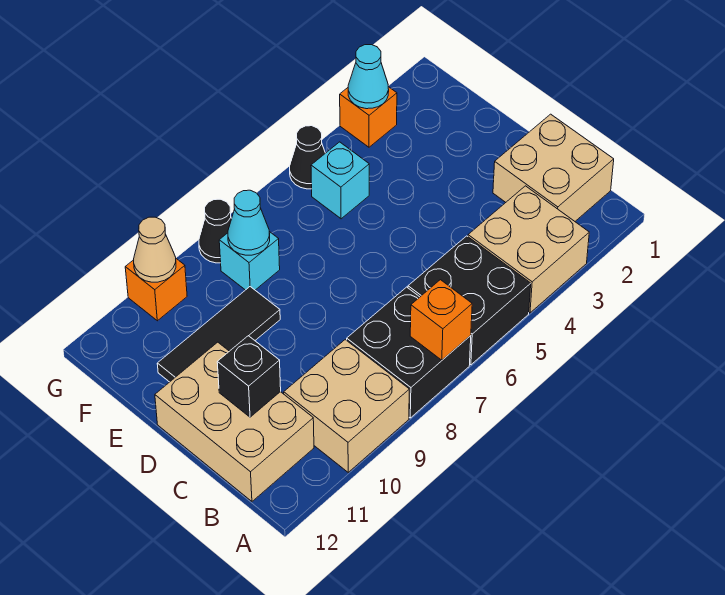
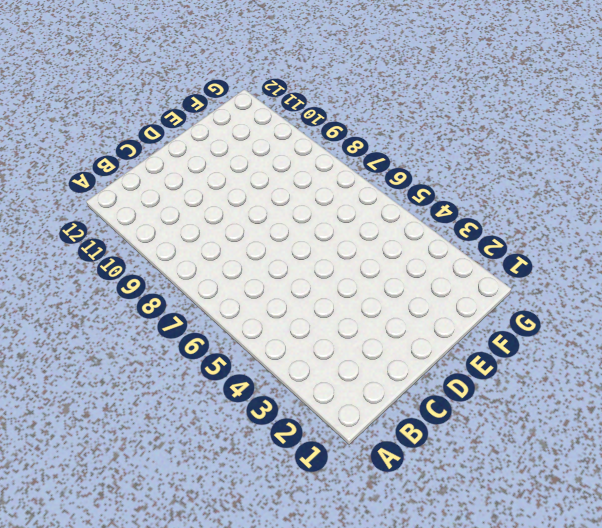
none -> tan brick A3:B4 level 1
none -> black brick A5:B6 level 1
none -> black brick A7:B8 level 1

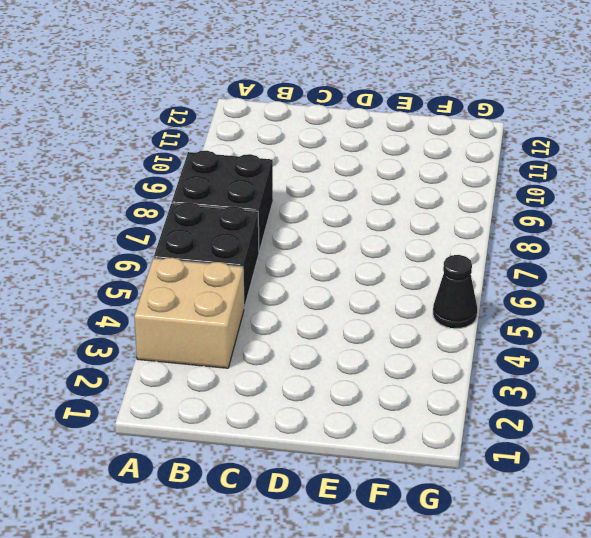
none -> tan brick A9:B10 level 1
none -> tan brick B1:C2 level 1
none -> tan brick B11:D12 level 1

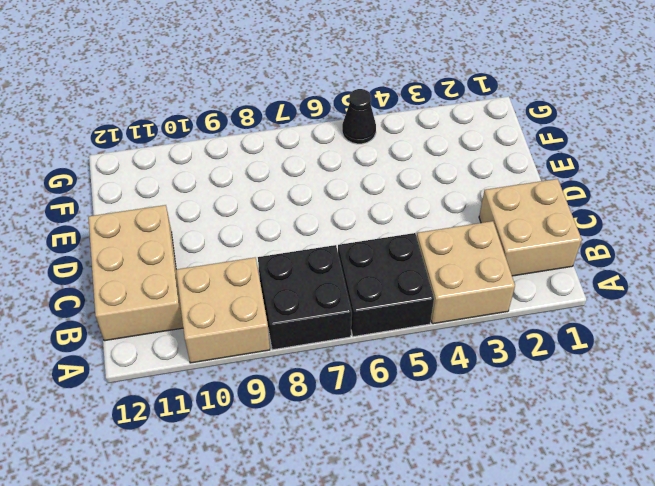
none -> black tile E9:E11 level 1
none -> cyan brick F5 level 1
none -> cyan brick F8 level 1

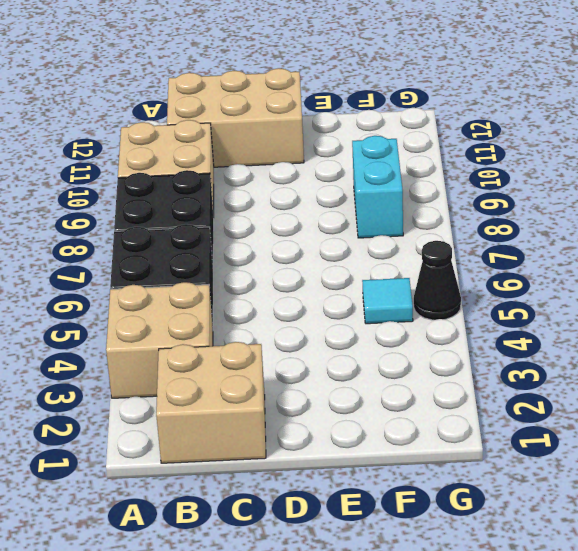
cyan tile F5 level 1 -> cyan brick F5 level 1
cyan brick F8:F9 level 1 -> cyan brick F8 level 1
none -> black tile E9:E11 level 1
none -> orange brick G3 level 1
none -> black cone G8 level 1

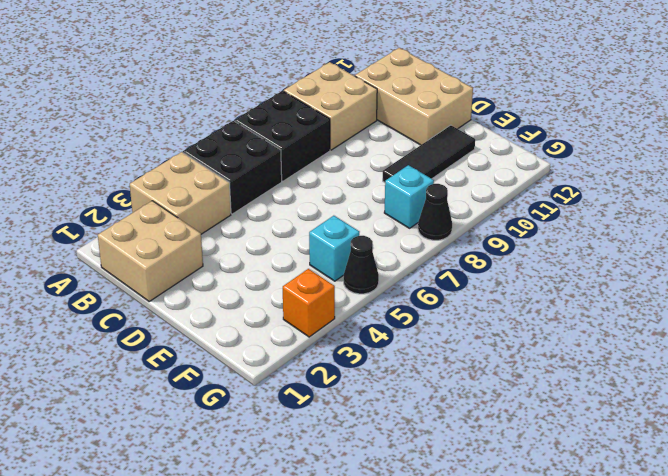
none -> orange brick G10 level 1
none -> orange brick A7 level 2
none -> black brick C11 level 2

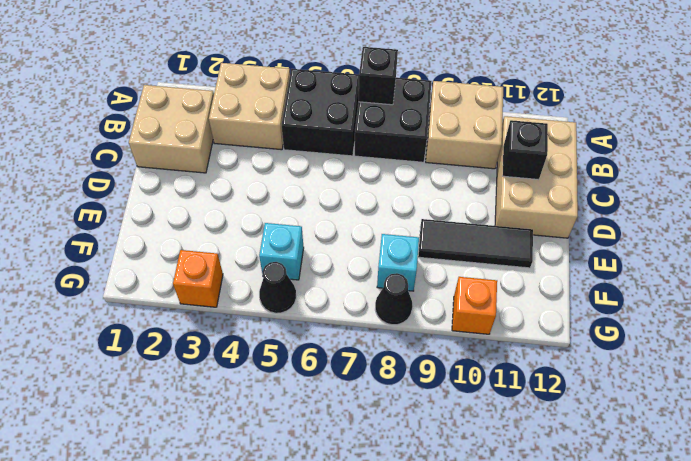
black brick A7 level 2 -> orange brick A7 level 2
none -> cyan cone F8 level 2
none -> cyan cone G3 level 2
none -> tan cone G10 level 2

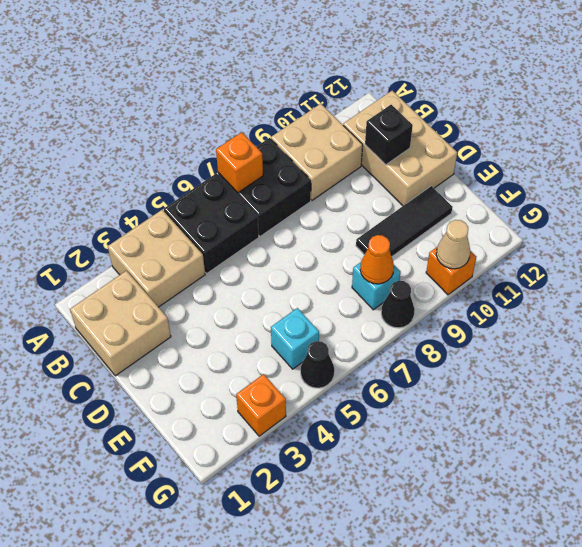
orange cone F8 level 2 -> cyan cone F8 level 2
none -> cyan cone G3 level 2

